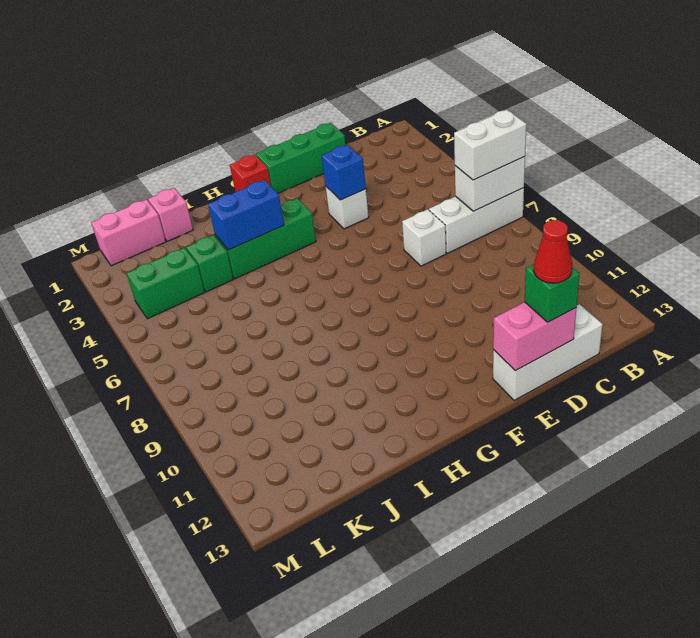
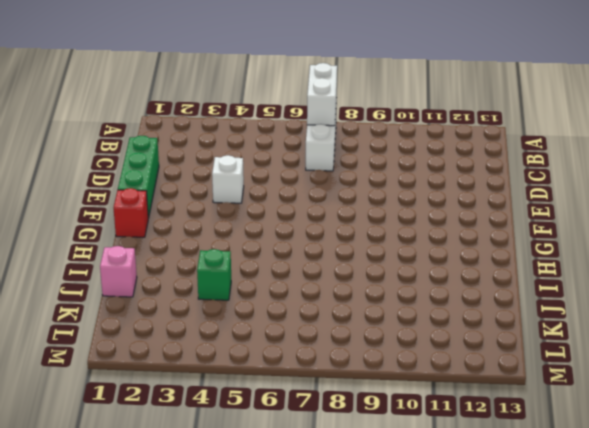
none -> white brick C13:E13 level 1
none -> white brick D7 level 1
none -> green brick G4:I4 level 1

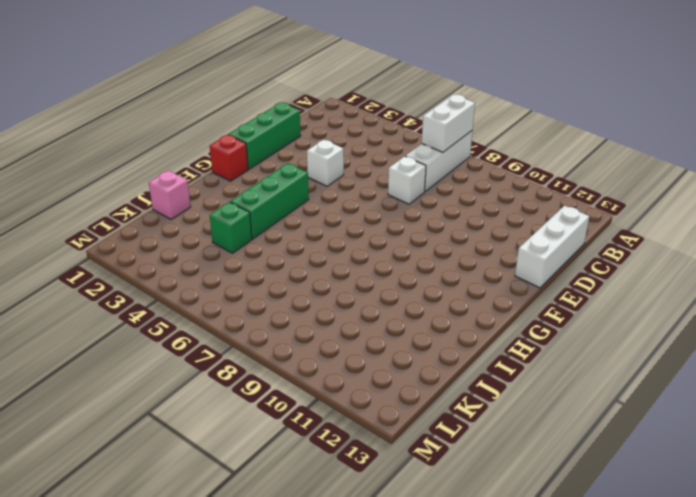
none -> pink brick K1:L1 level 1
none -> green brick K4:L4 level 1
none -> pink brick D13:E13 level 2

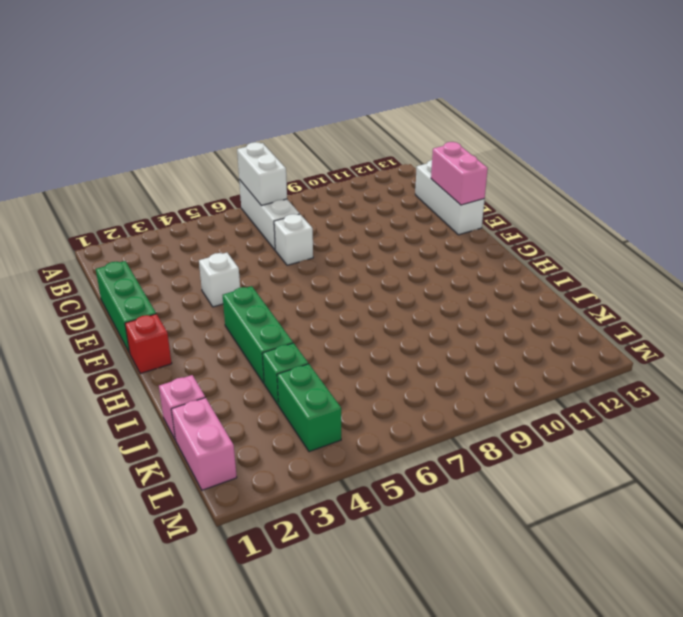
none -> blue brick E4 level 2
none -> blue brick H4:I4 level 2
none -> white brick A7:B7 level 3

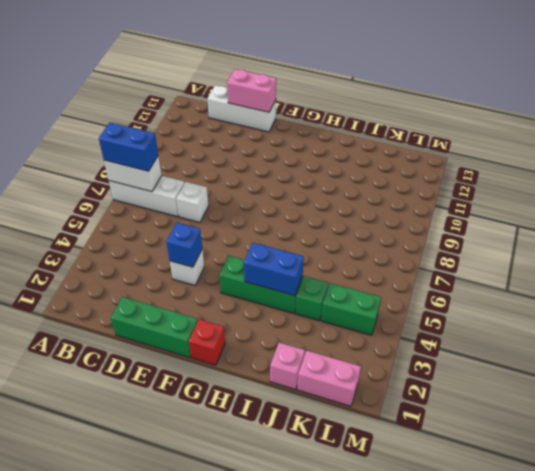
blue brick A7:B7 level 3 -> white brick A7:B7 level 3
none -> green brick D13 level 3
none -> red cone D13 level 4

